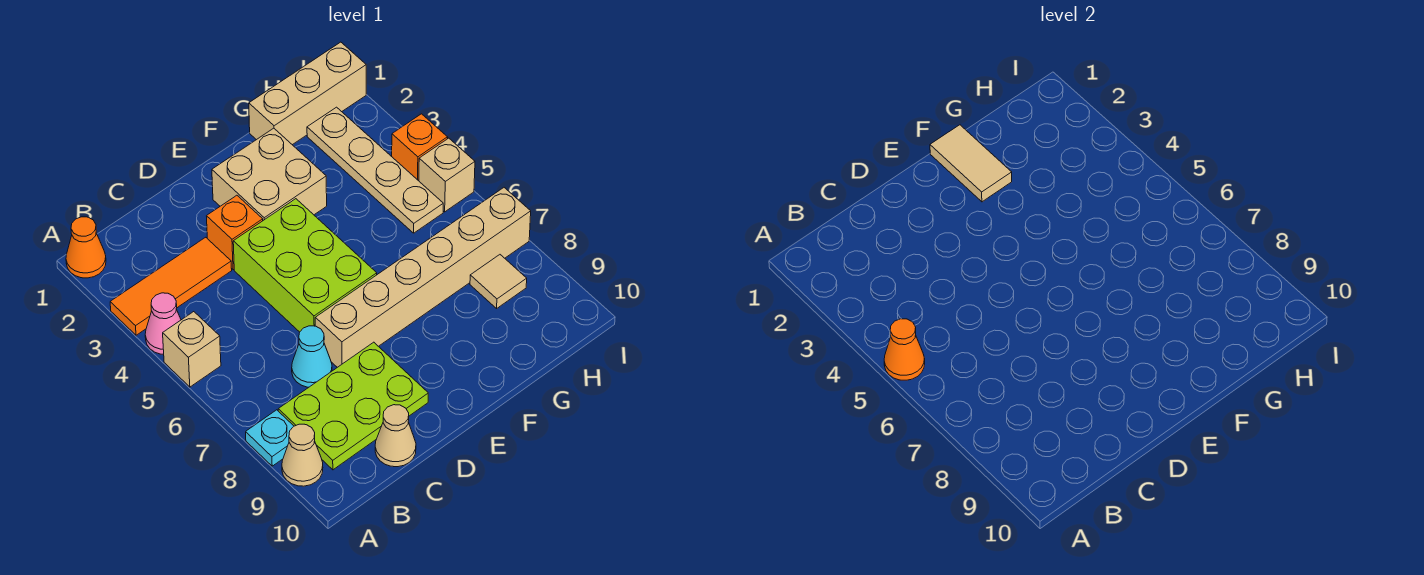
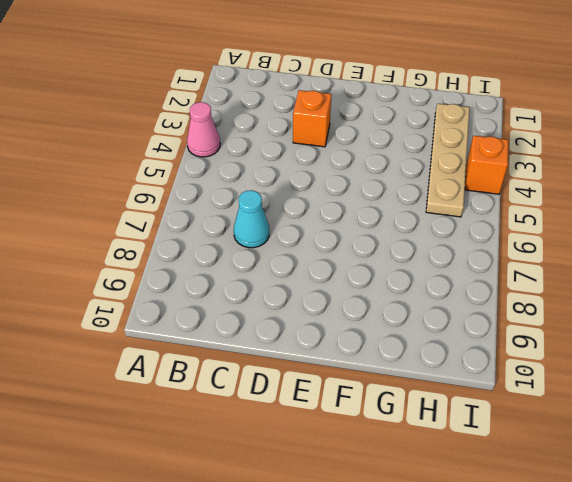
none -> orange cone A1 level 1
none -> orange tile A3:C3 level 1
none -> tan brick A5 level 1

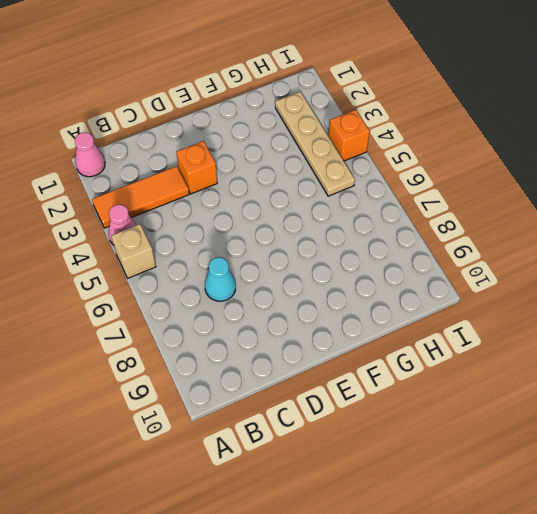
pink cone A1 level 1 -> orange cone A1 level 1
none -> cyan plate A8 level 1
none -> tan cone A9 level 1
none -> lime plate B8:D9 level 1

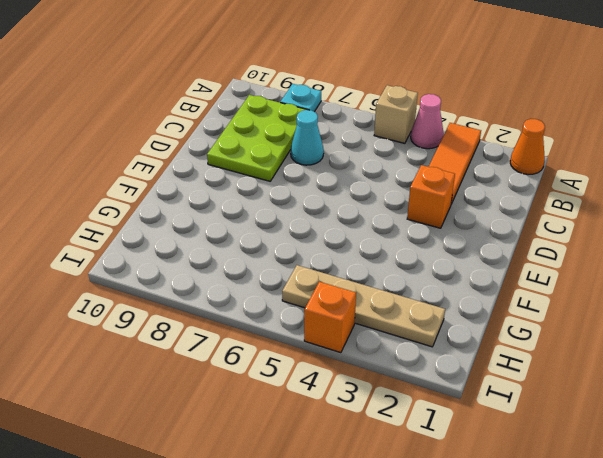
none -> tan cone A9 level 1
none -> tan cone C10 level 1
none -> lime brick D4:E6 level 1

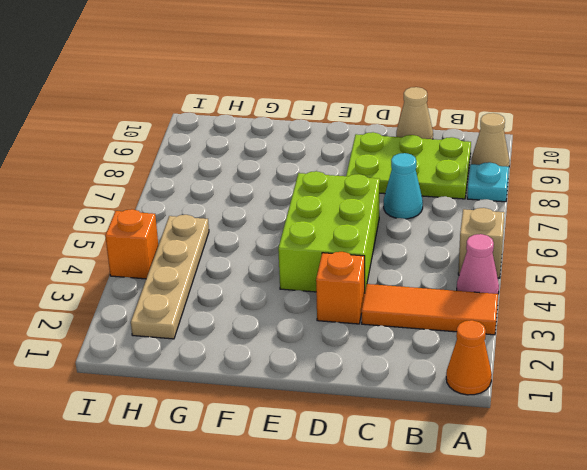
none -> tan brick D7:I7 level 1
none -> tan brick E2:F3 level 1
none -> tan brick G1:I1 level 1

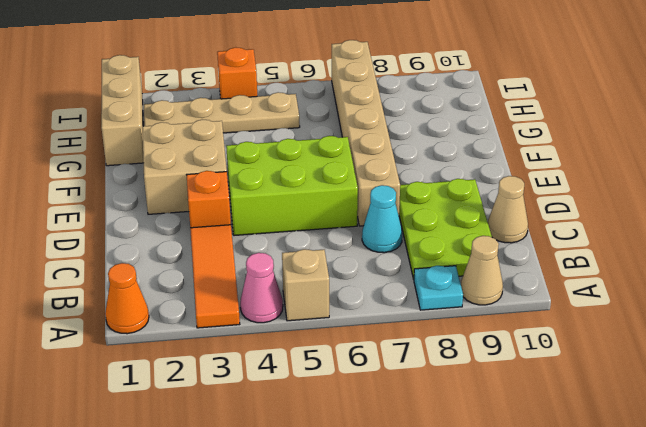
none -> tan tile H8 level 1
none -> tan brick I5 level 1
none -> orange cone A5 level 2

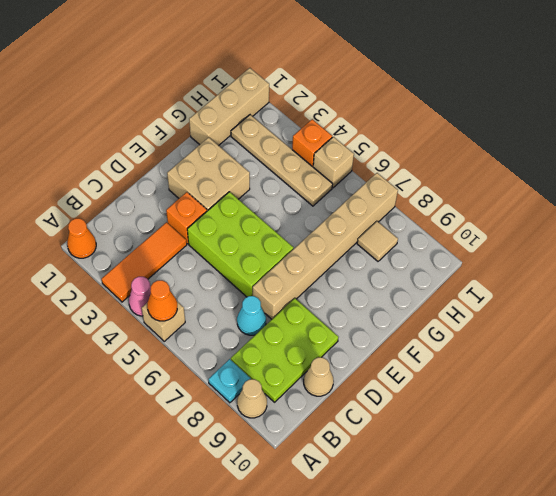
none -> tan tile F1:F2 level 2

